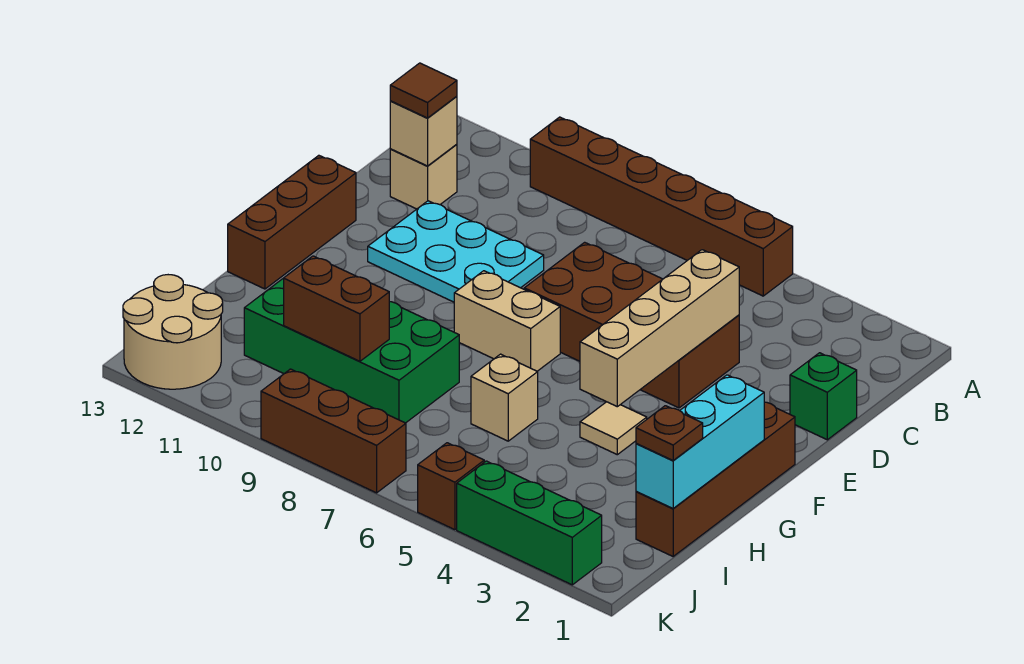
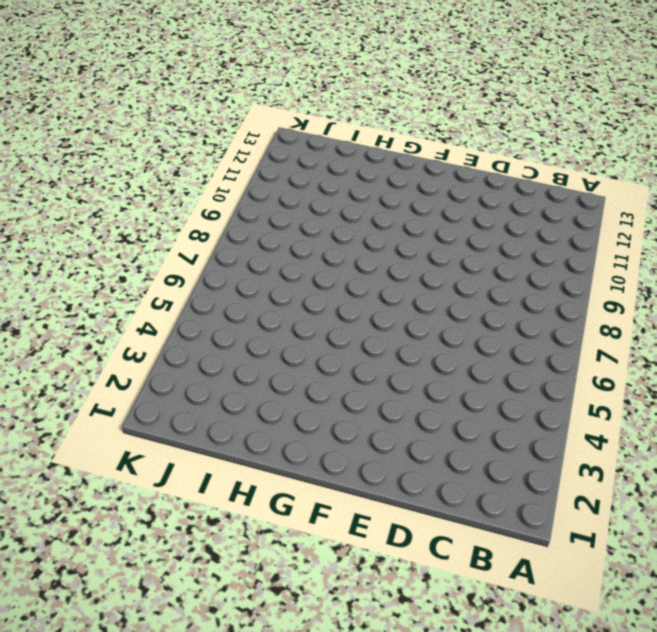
none -> brown brick A5:A10 level 1
none -> tan brick C12 level 1
none -> green brick D1 level 1

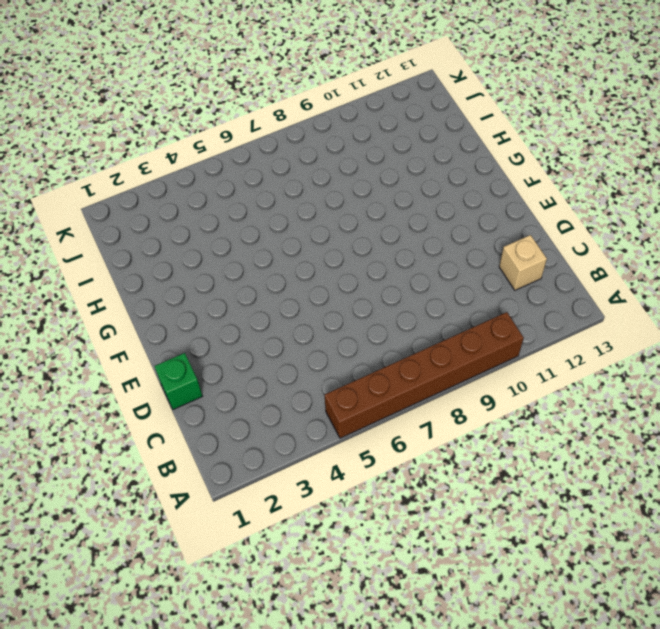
none -> brown brick D4:E7 level 1
none -> cyan plate D9:E11 level 1
none -> brown brick E13:G13 level 1

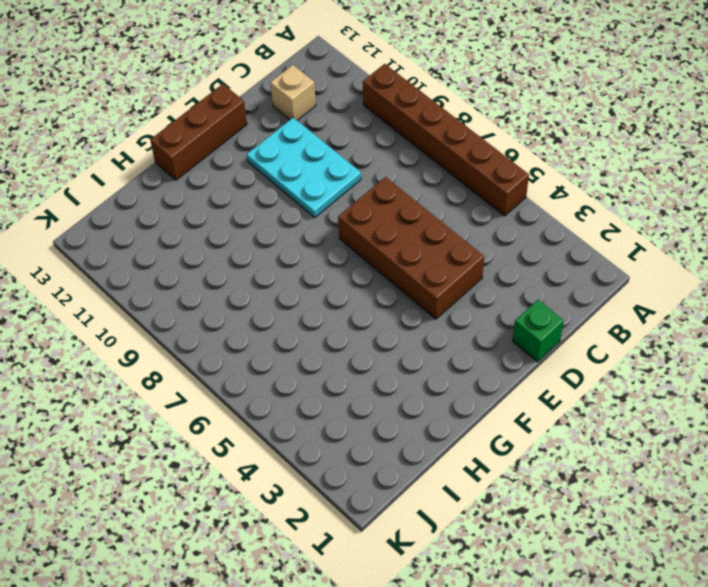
none -> brown brick F1:I1 level 1
none -> tan brick F7:F8 level 1
none -> tan tile G4 level 1

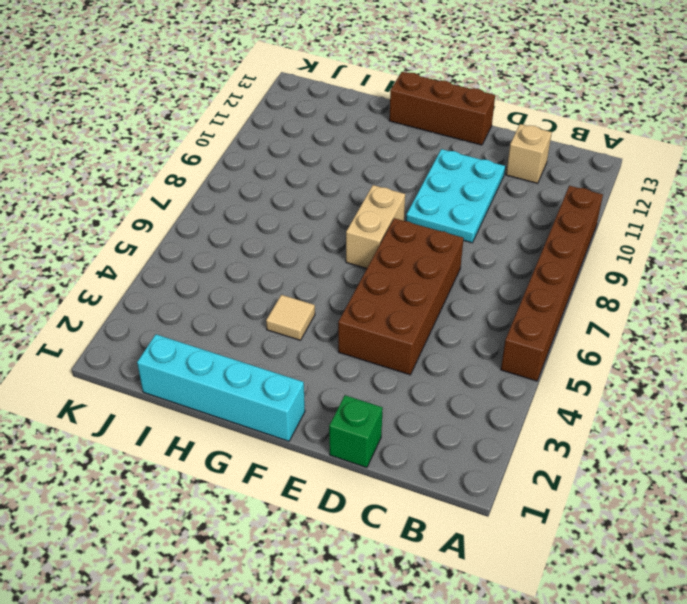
cyan brick F1:I1 level 1 -> brown brick F1:I1 level 1
none -> tan brick H6 level 1
none -> green brick H8:I11 level 1
none -> tan round brick J12:K13 level 1

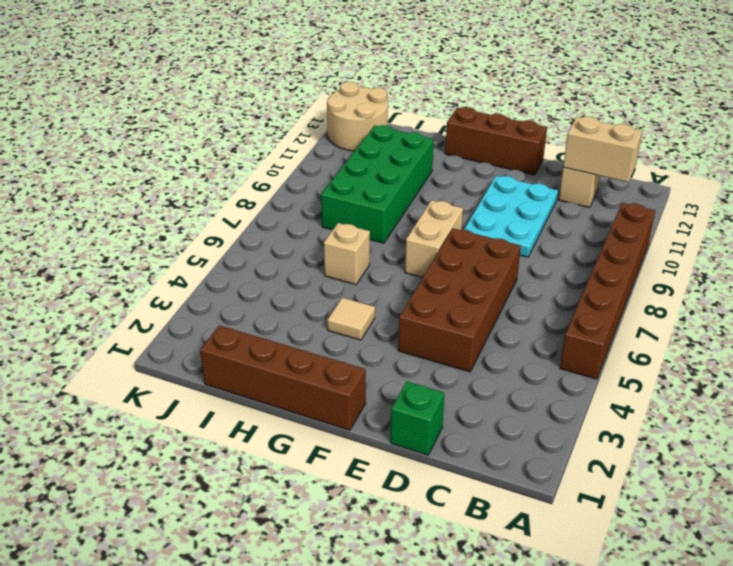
tan brick B12:C12 level 2 -> tan brick C12 level 2
none -> green brick K2:K4 level 1
none -> brown brick K5 level 1
none -> brown brick K7:K9 level 1

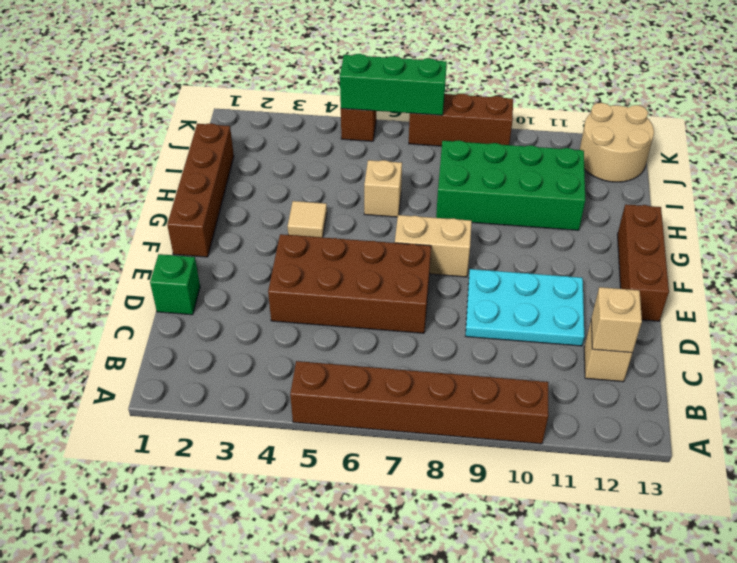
green brick K5:K7 level 2 -> green brick K2:K4 level 1
none -> tan brick D4:G4 level 2
none -> cyan brick G1:I1 level 2
none -> brown brick I9:I10 level 2

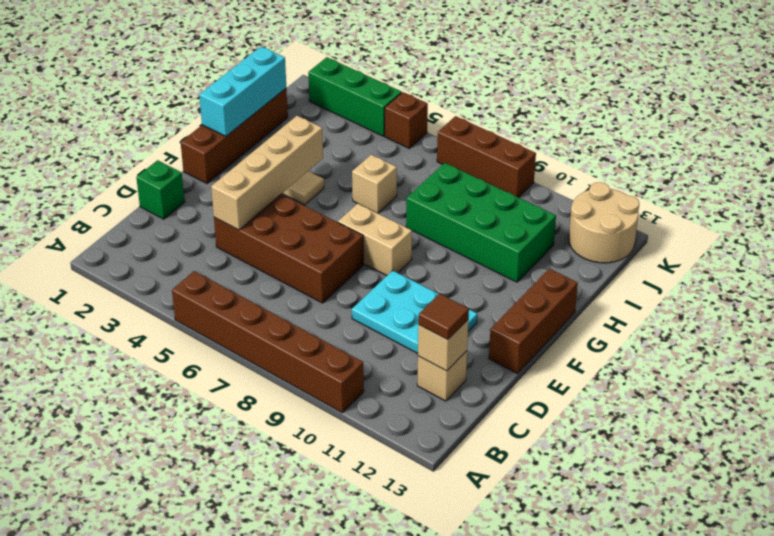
none -> brown brick I9:I10 level 2
none -> brown plate I1 level 3

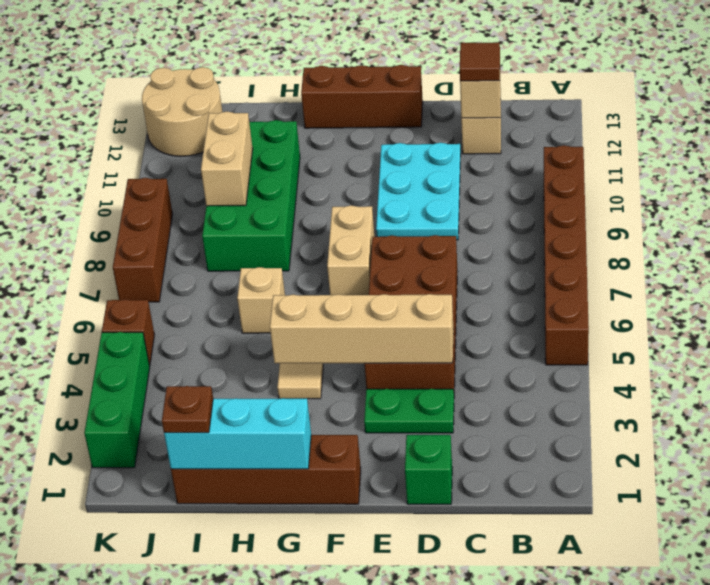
green plate D3:E3 level 1 -> none
tan brick I9:I10 level 2 -> brown brick I9:I10 level 2

